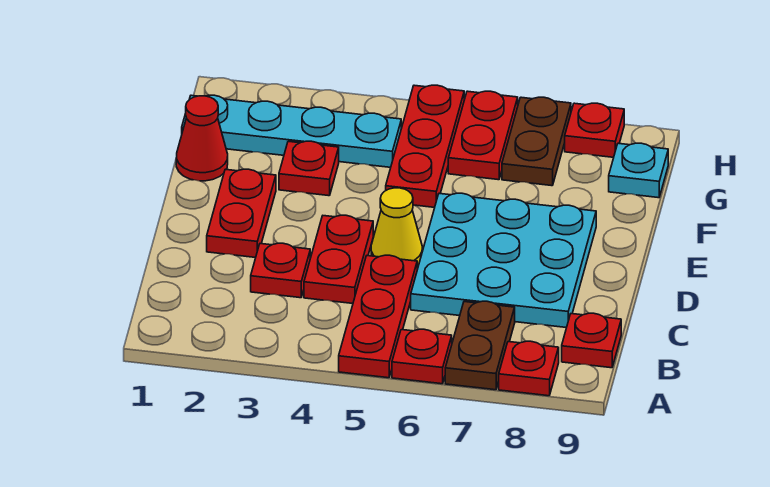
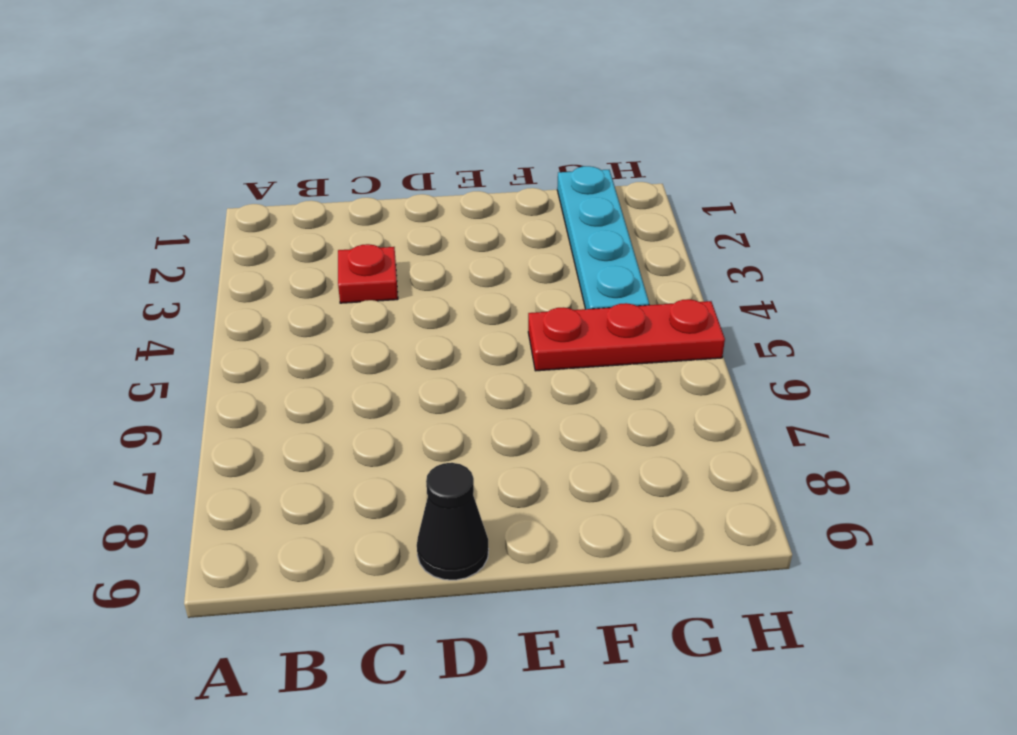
black cone D9 level 1 -> none
none -> red plate A5:C5 level 1
none -> red plate A6 level 1
none -> brown plate A7:B7 level 1

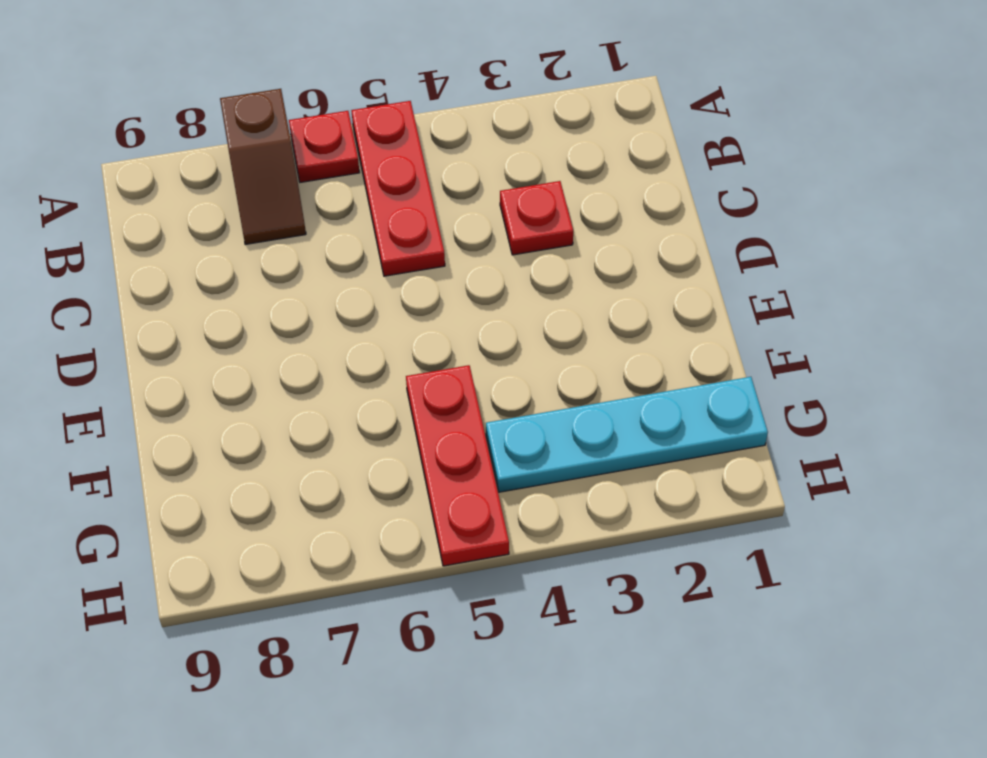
brown slope A7:B7 level 1 top A -> brown plate A7:B7 level 1
none -> red plate A8 level 1
none -> red plate B9 level 1
none -> red plate C4:D4 level 1

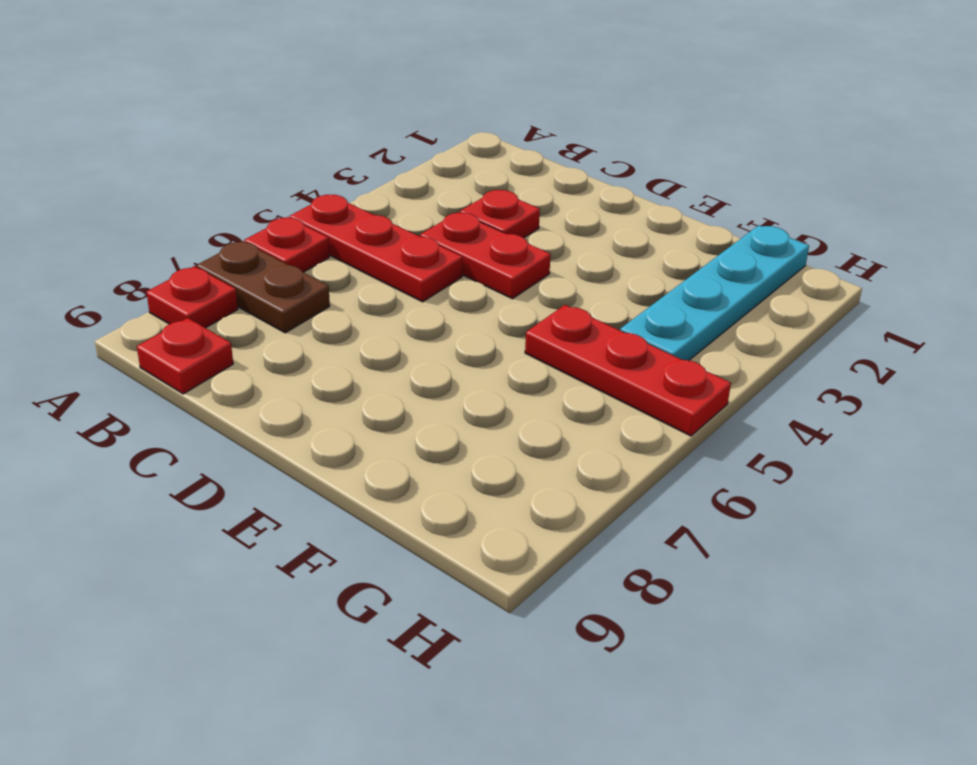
none -> cyan plate C6:E8 level 1
none -> red plate D2:E2 level 1
none -> yellow cone D5 level 1

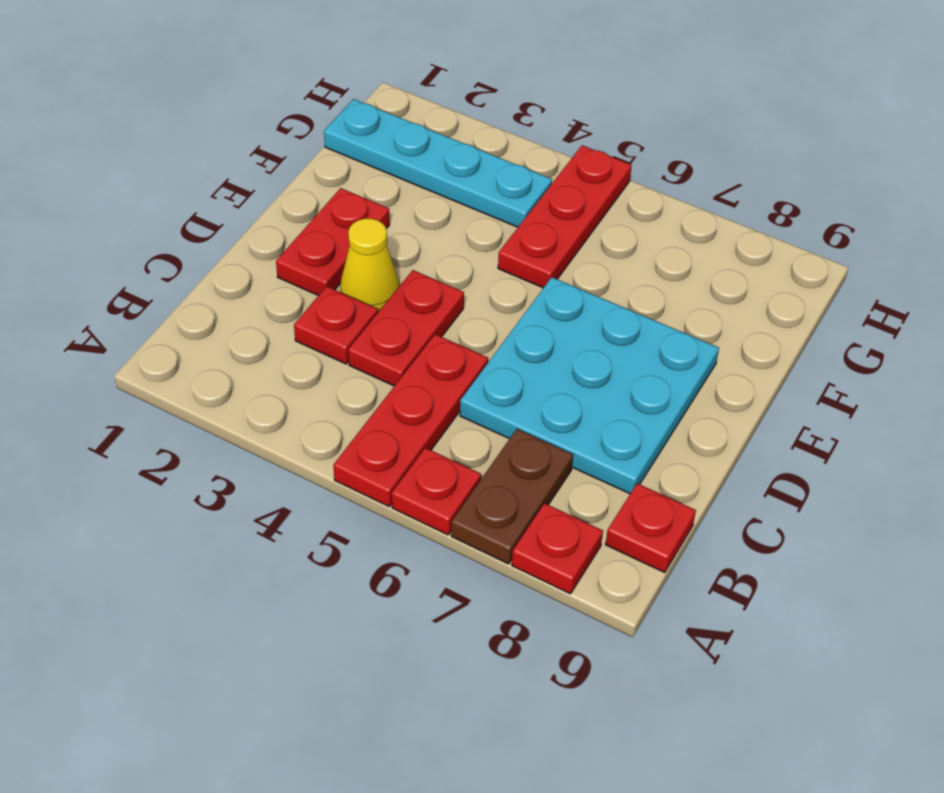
yellow cone D3 level 1 -> yellow cone D5 level 1
none -> red cone F1 level 1
none -> red plate F3 level 1
none -> red plate G6:H6 level 1

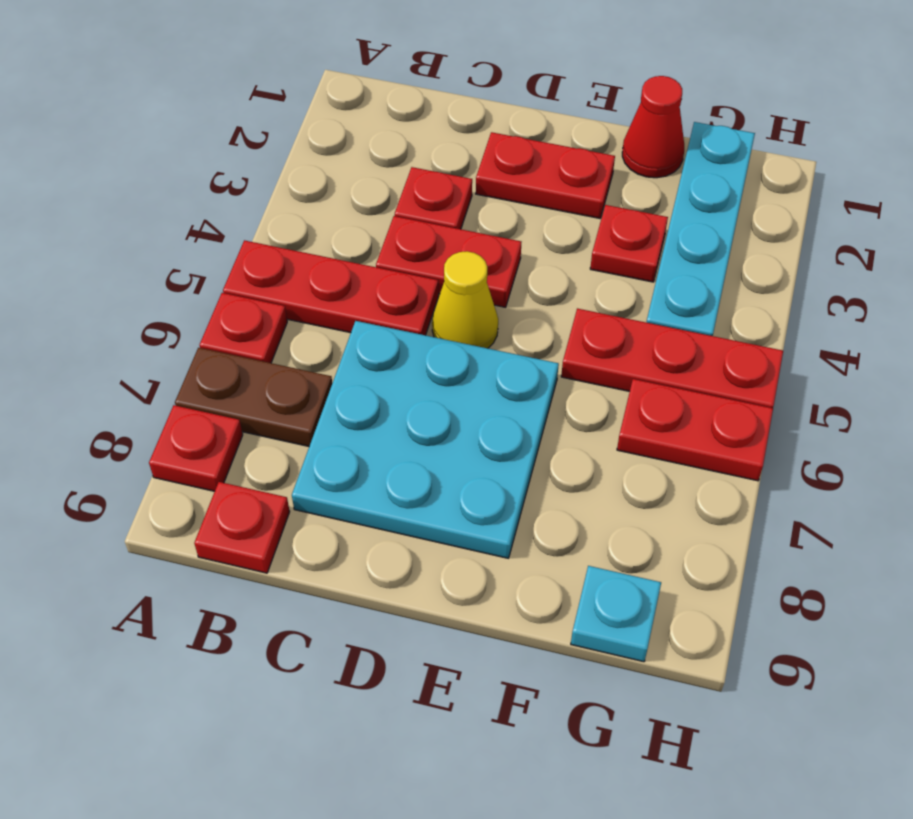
none -> brown plate G7:H7 level 1
none -> red plate H8 level 1

